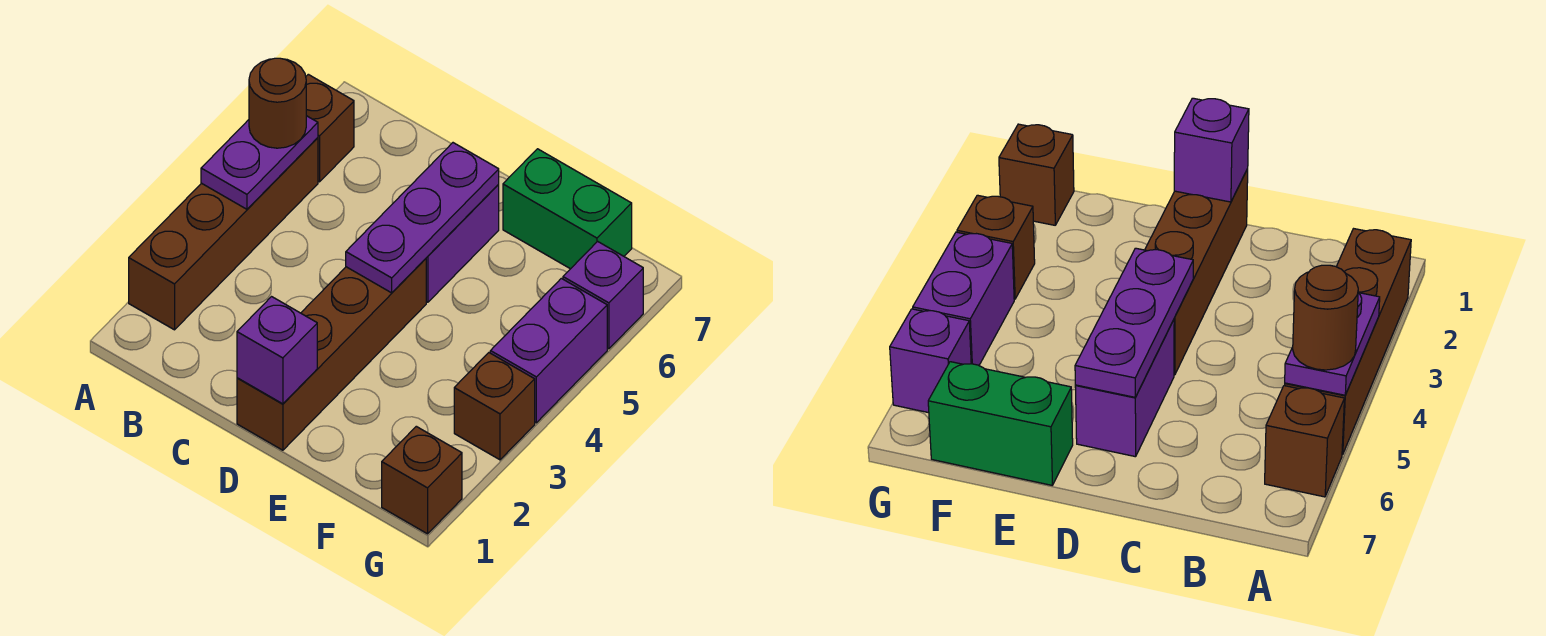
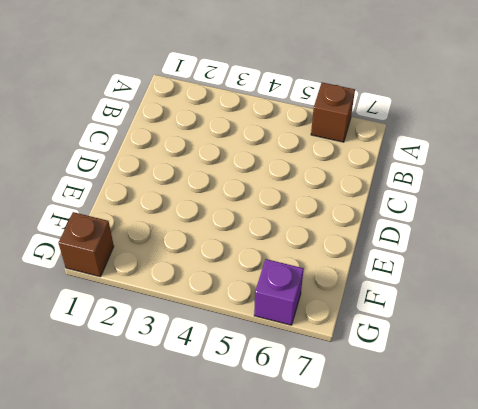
none -> brown brick A2:A5 level 1
none -> brown brick D1:D4 level 1
none -> purple brick D5:D6 level 1

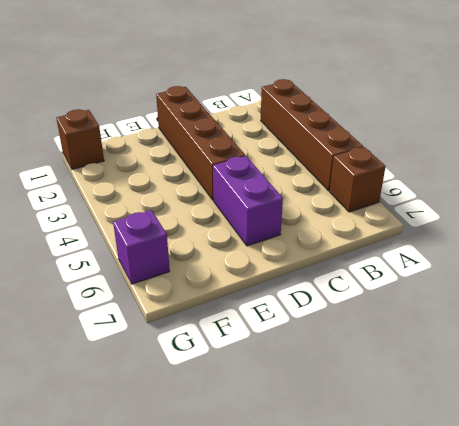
none -> green brick E7:F7 level 1
none -> brown brick G3 level 1
none -> purple brick G4:G5 level 1

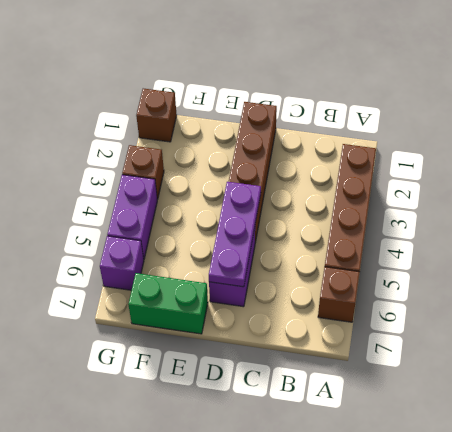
none -> purple plate A4:A5 level 2
none -> purple brick D1 level 2
none -> brown round brick A5 level 3

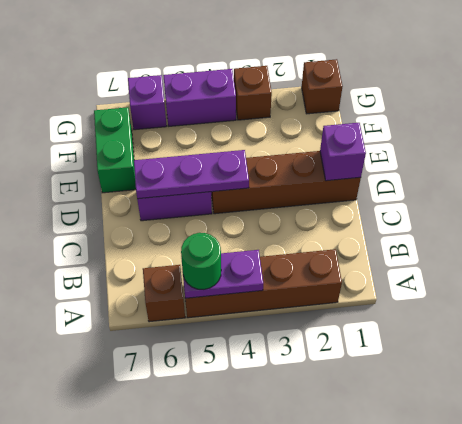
green round brick A5 level 3 -> brown round brick A5 level 3

